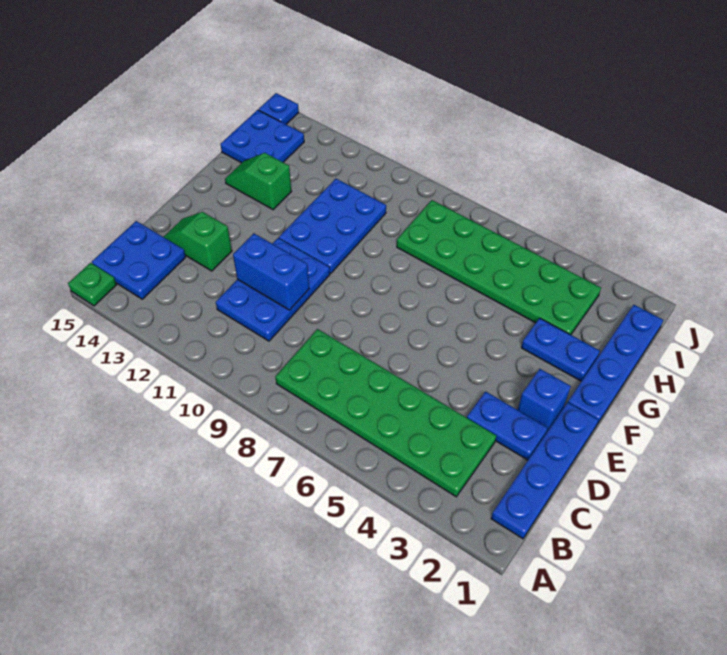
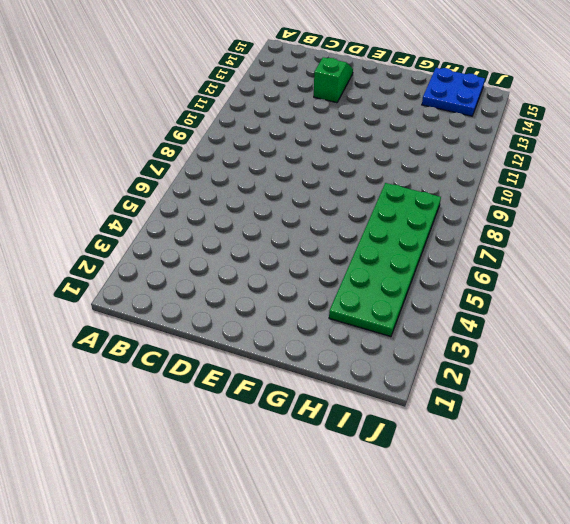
none -> green plate A15 level 1
none -> blue plate B1:E1 level 1
none -> green plate B3:C8 level 1

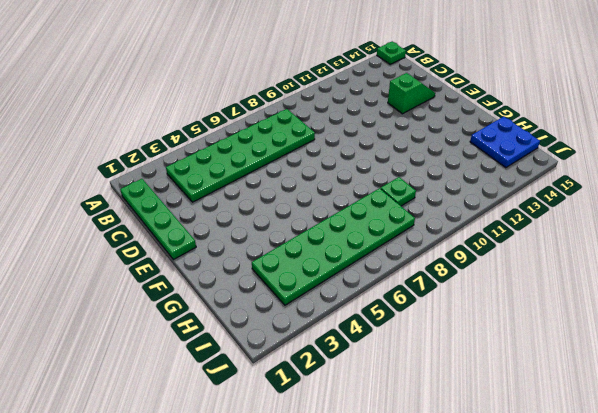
green plate B1:E1 level 1 -> blue plate B1:E1 level 1
green plate H9 level 1 -> none
none -> blue plate B14:C15 level 1
none -> blue plate C10:E11 level 1
none -> blue plate D2:D3 level 1

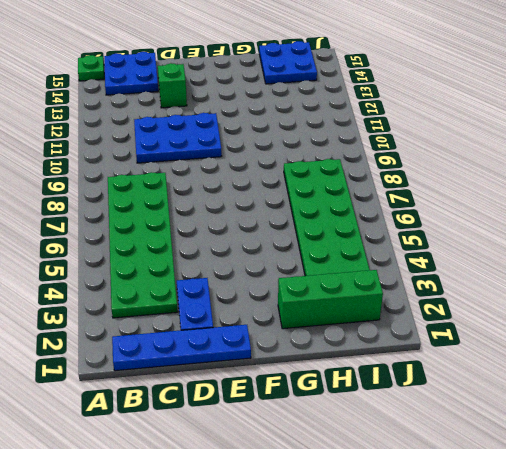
green brick G2:I2 level 1 -> blue plate G2:G3 level 1
none -> blue brick E2 level 1
none -> blue plate F1:I1 level 1
none -> blue plate F10:H11 level 1

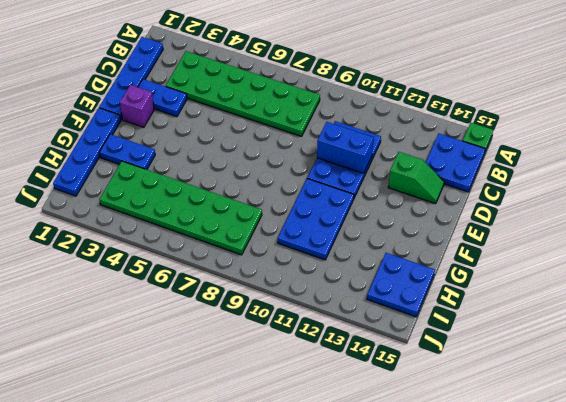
purple brick E2 level 1 -> blue brick E2 level 1
none -> green slope G13:G14 level 1 top 13
none -> blue plate J15 level 1

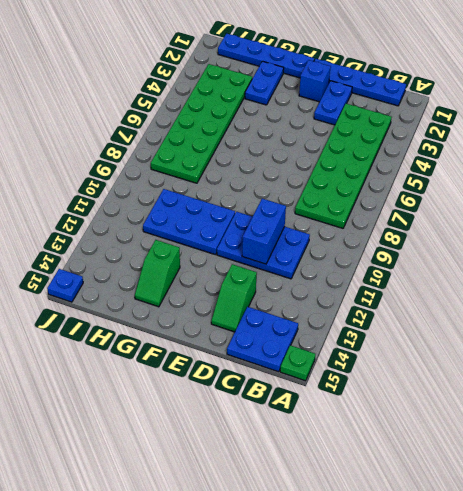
none -> blue plate H14:I15 level 1

